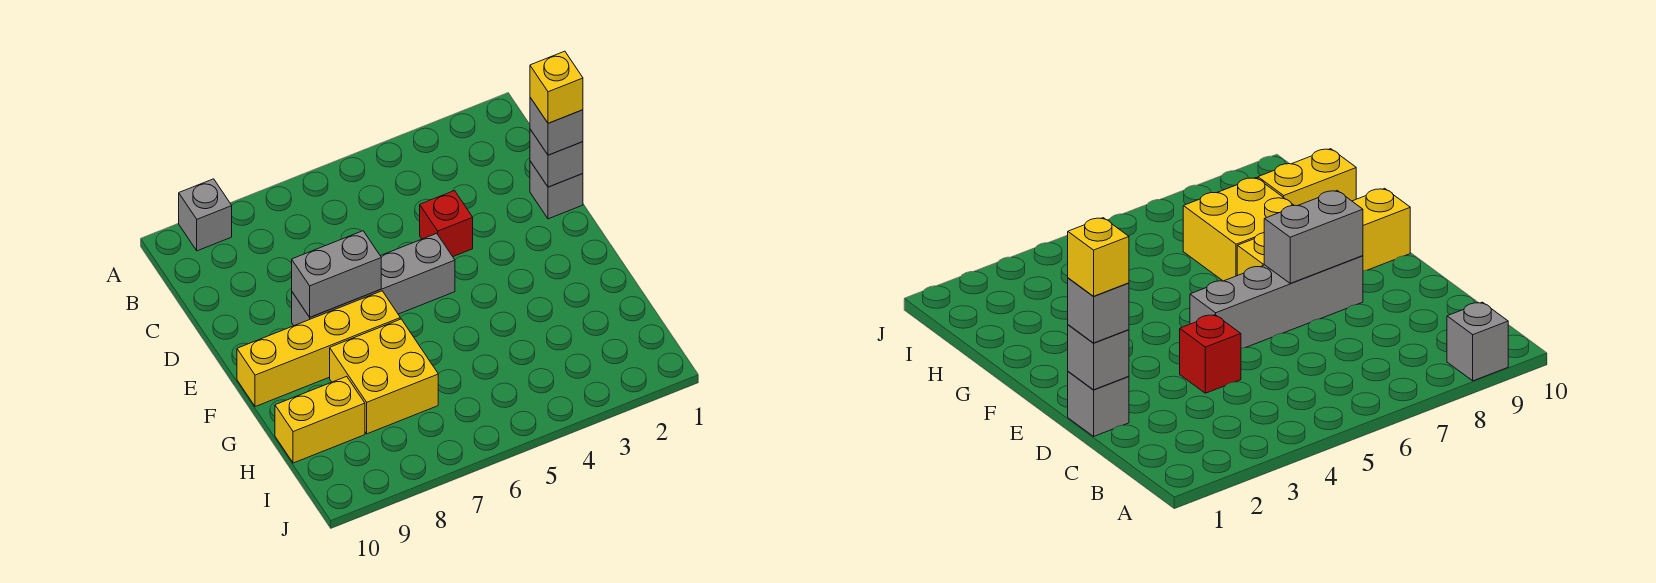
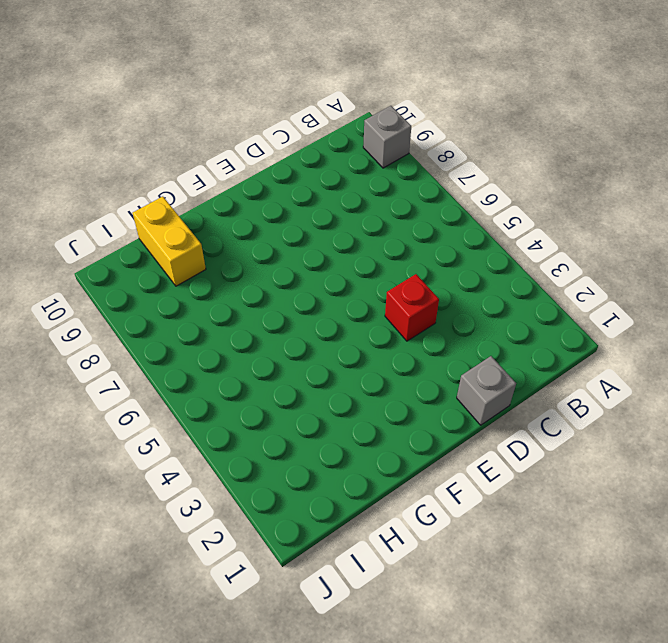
none -> grey brick E5:E8 level 1
none -> yellow brick F7:F10 level 1

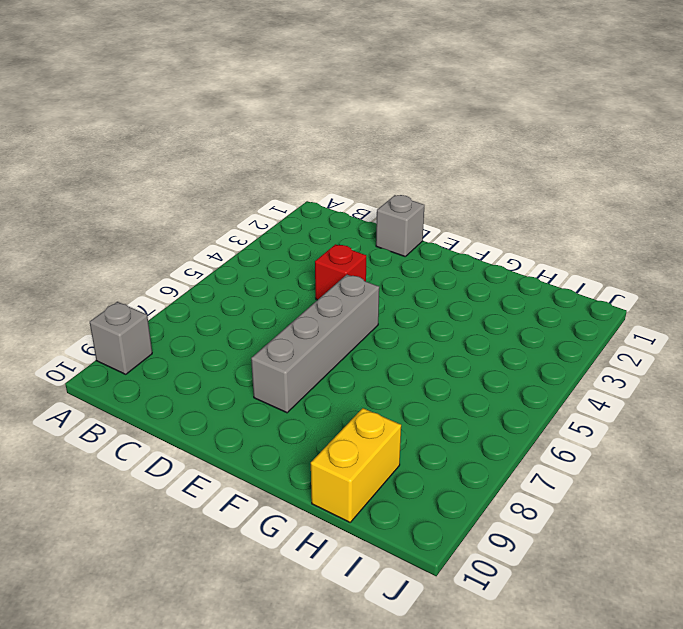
none -> yellow brick F7:F10 level 1
none -> yellow brick G7:H8 level 1

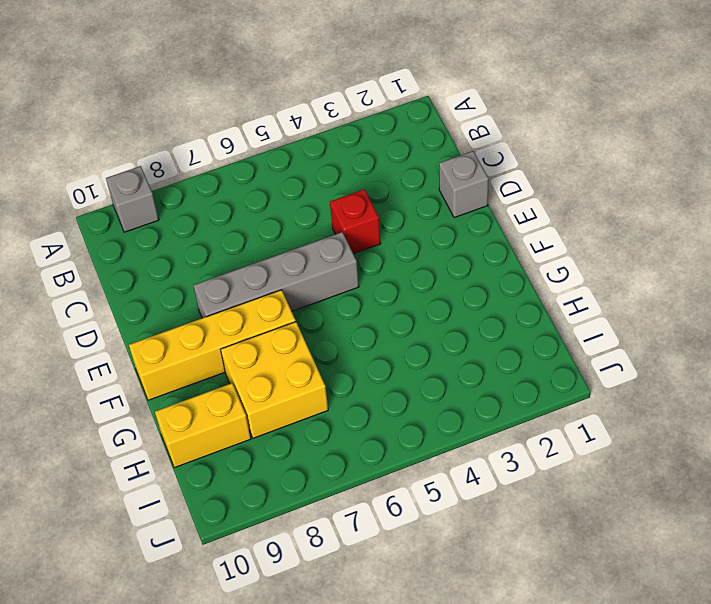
none -> grey brick D1 level 2
none -> grey brick E7:E8 level 2

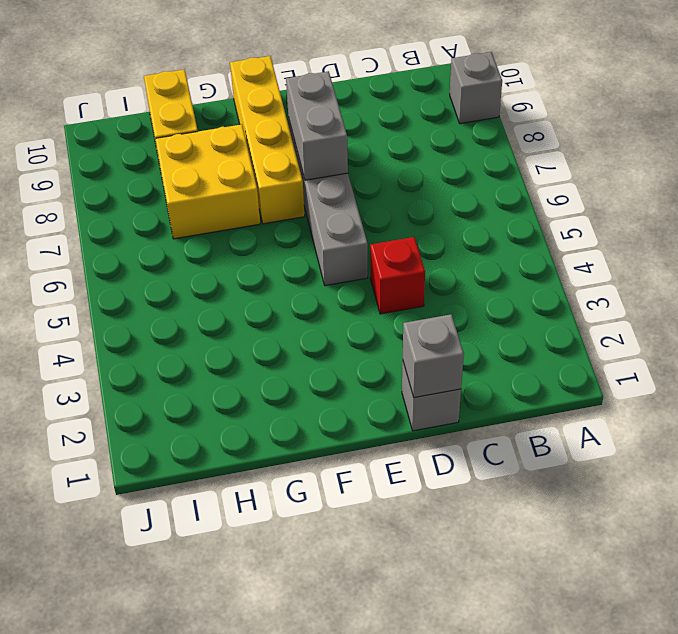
none -> grey brick D1 level 3
none -> yellow brick D1 level 4

